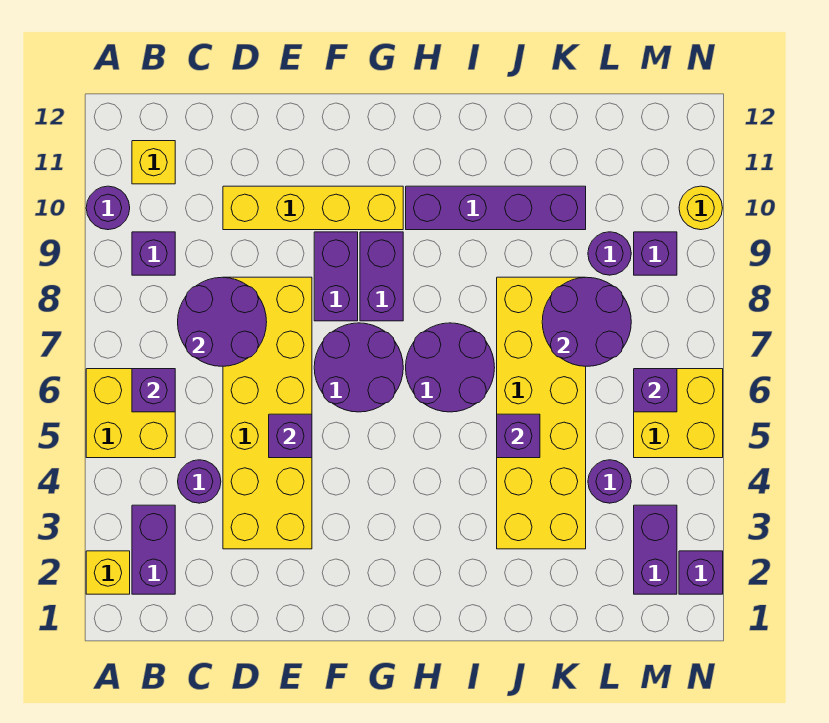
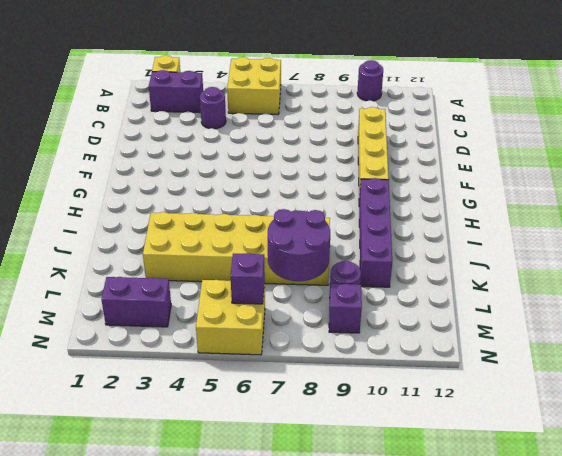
none -> purple brick B9 level 1
none -> yellow brick B11 level 1
none -> yellow brick D3:E8 level 1

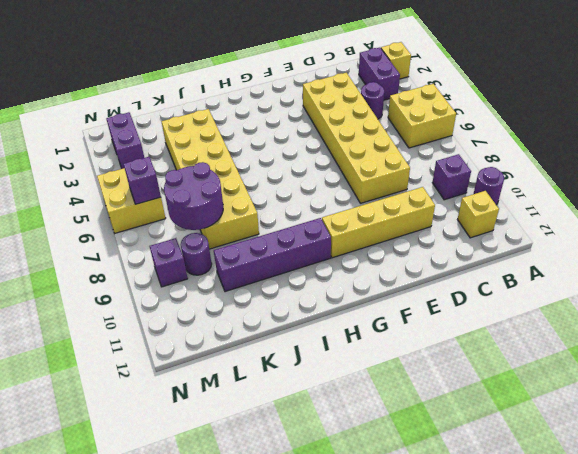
none -> purple round brick F6:G7 level 1
none -> purple brick F8:F9 level 1
none -> purple brick G8:G9 level 1

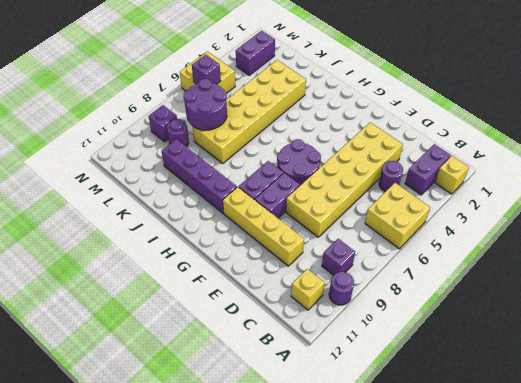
none -> purple round brick H6:I7 level 1
none -> purple round brick L4 level 1
none -> purple brick N2 level 1

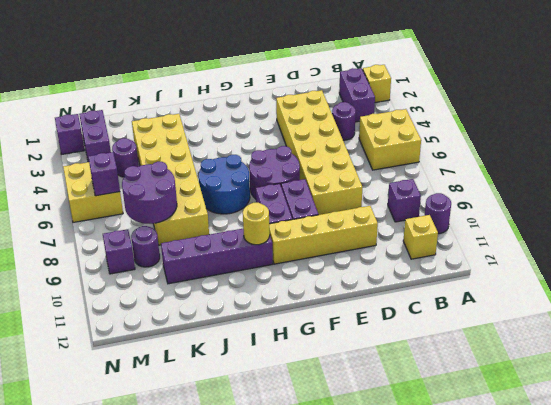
blue round brick H6:I7 level 1 -> purple round brick H6:I7 level 1
yellow round brick H10 level 2 -> yellow round brick N10 level 1
none -> purple brick B6 level 2
none -> purple round brick C7:D8 level 2
none -> purple brick E5 level 2

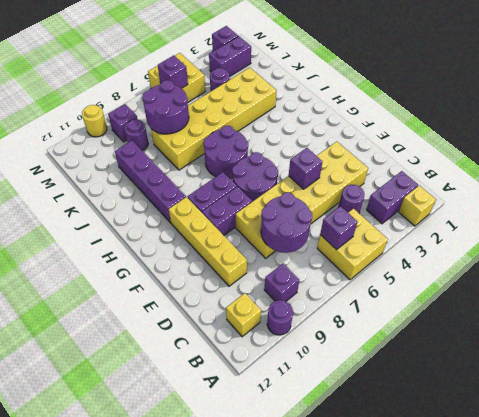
none -> purple brick J5 level 2

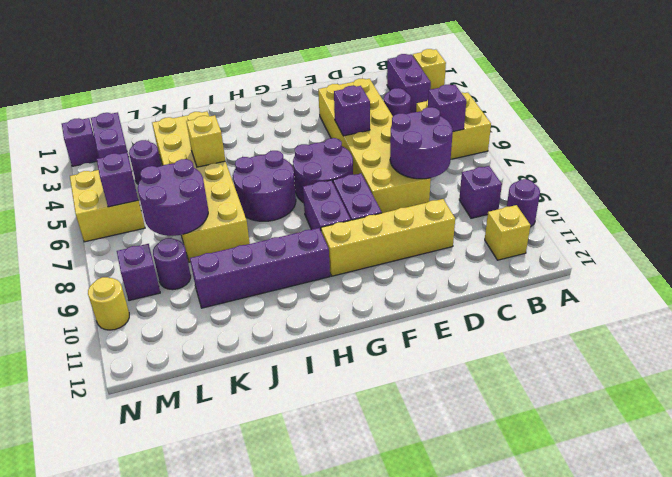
yellow brick J5 level 2 -> purple brick J5 level 2

